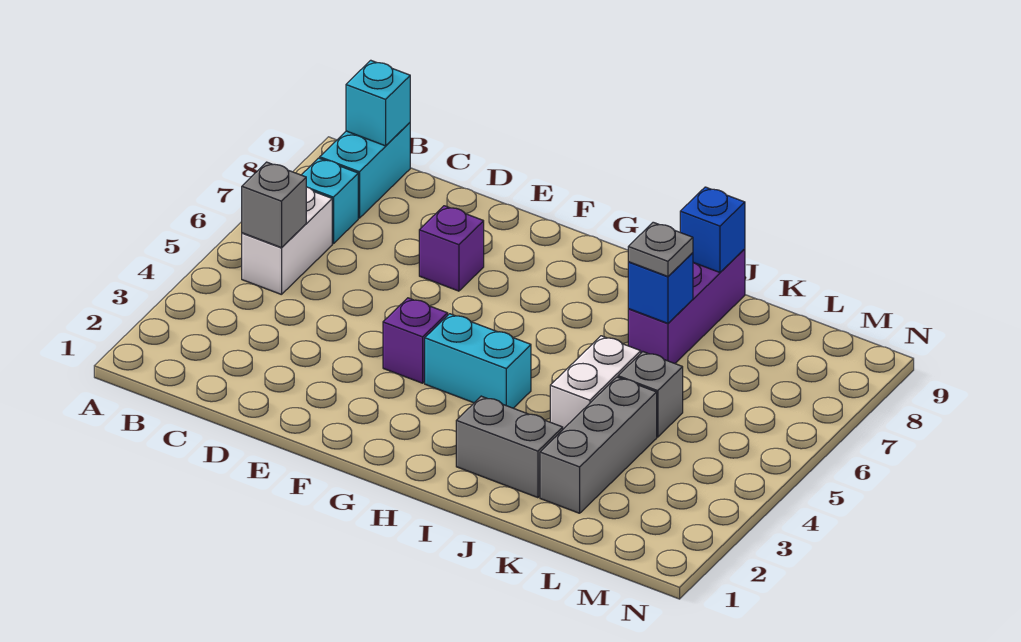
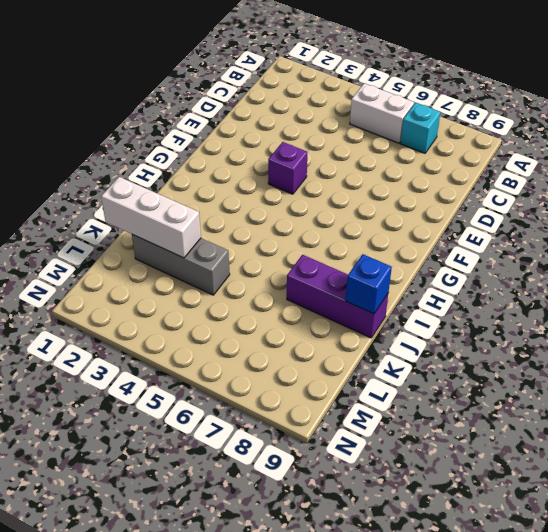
white brick K1:K3 level 2 -> none
none -> cyan brick B8:B9 level 1
none -> purple brick E7 level 1
none -> cyan brick G4:H4 level 1

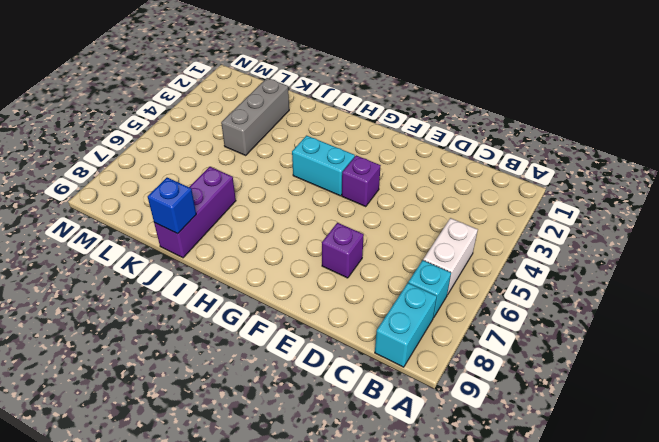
none -> grey brick I2:J2 level 1
none -> white brick J4:J5 level 1
none -> grey brick K5 level 1

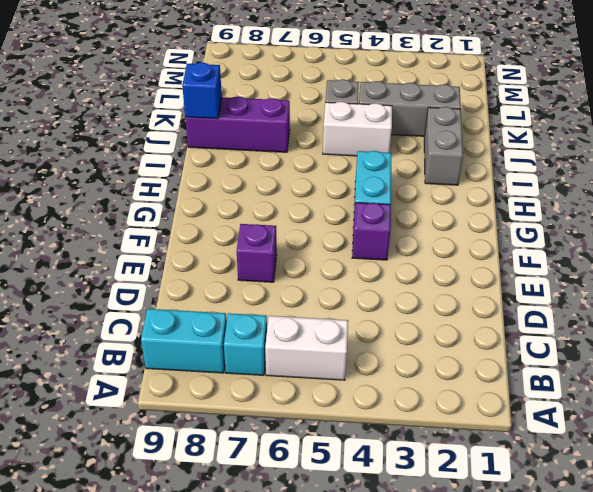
none -> grey brick B5 level 2
none -> cyan brick B9 level 2
none -> blue brick J7 level 2

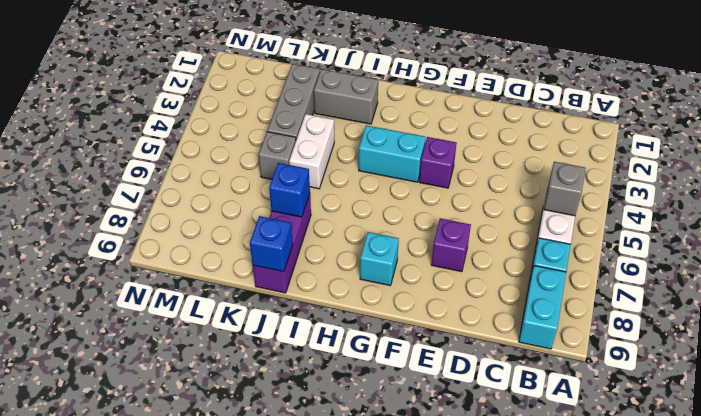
cyan brick G8 level 1 -> cyan brick B9 level 2
none -> grey plate J7 level 3

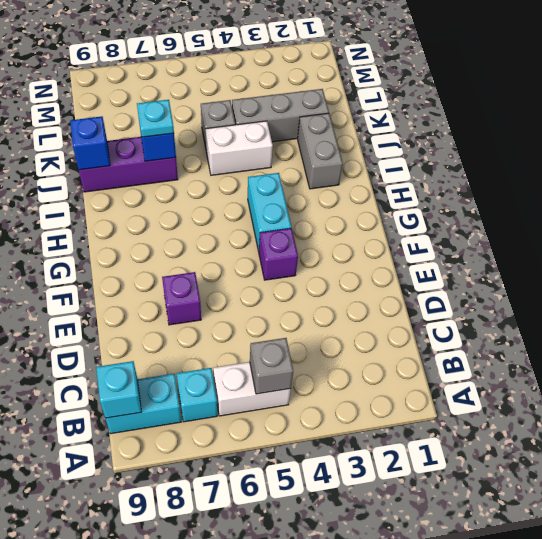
cyan plate J7 level 3 -> grey plate J7 level 3

